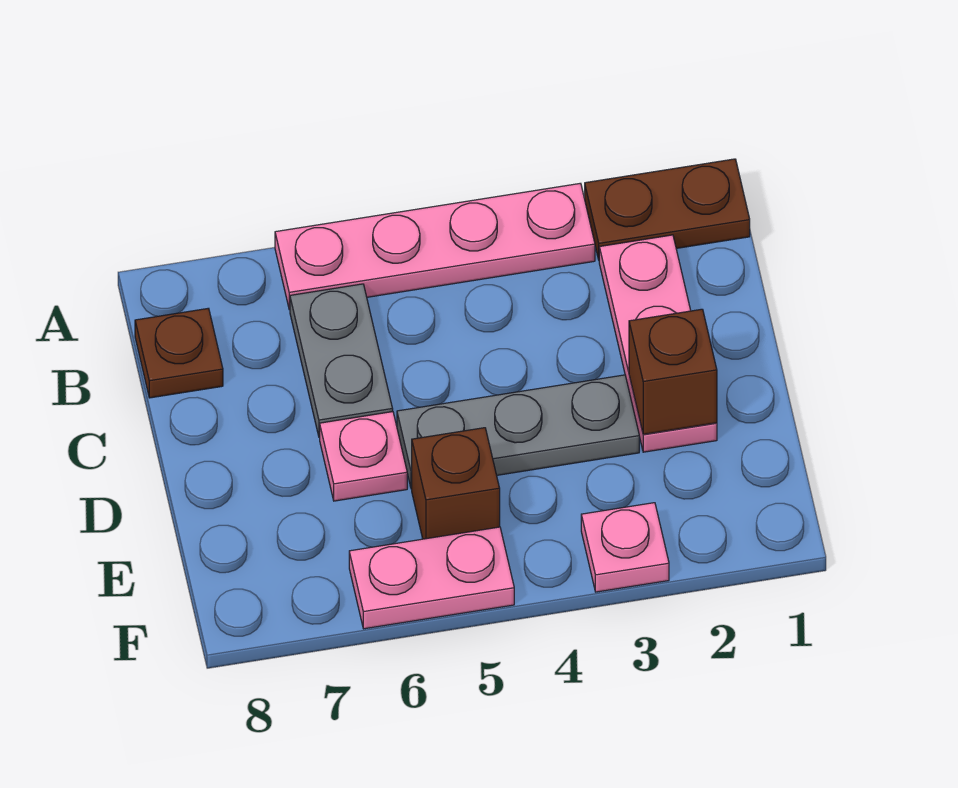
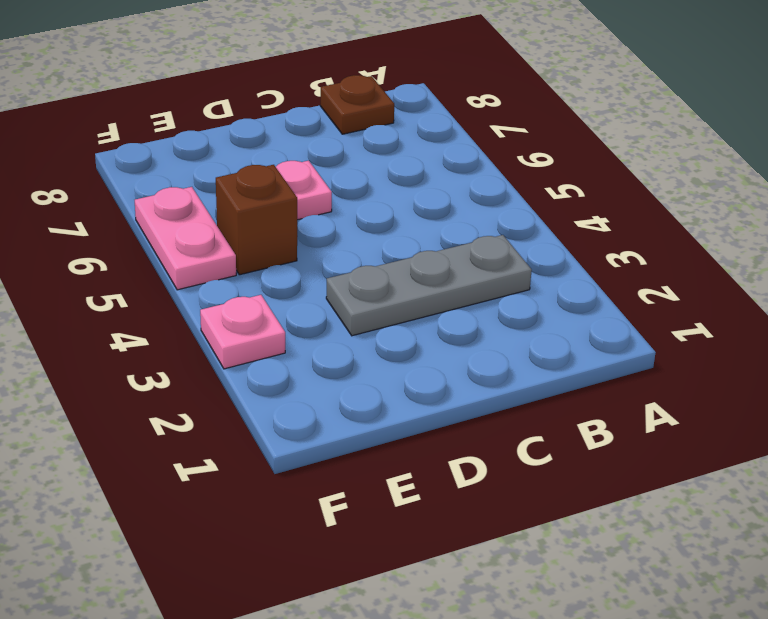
grey plate B3:D3 level 1 -> grey plate D3:D5 level 1
none -> brown plate A1:A2 level 1
none -> pink plate A3:A6 level 1

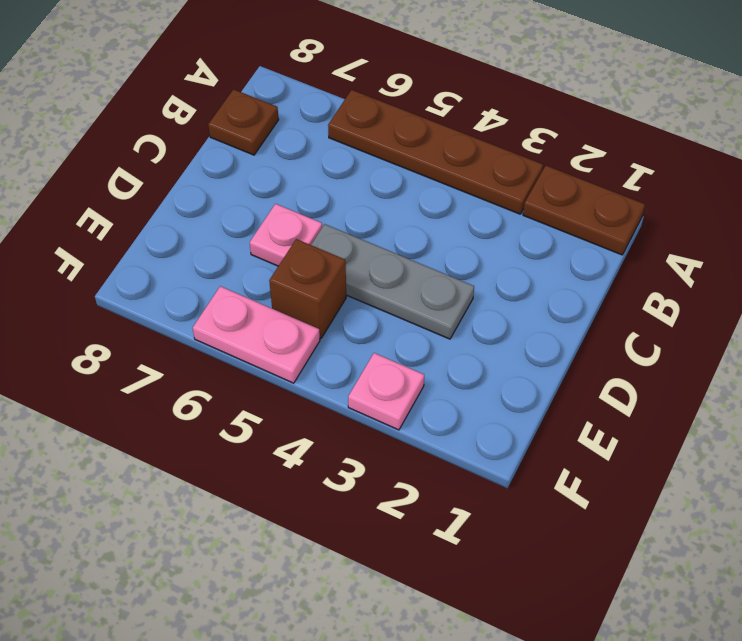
brown plate A3:A6 level 1 -> pink plate A3:A6 level 1
none -> pink plate B2:D2 level 1
none -> grey plate B6:C6 level 1

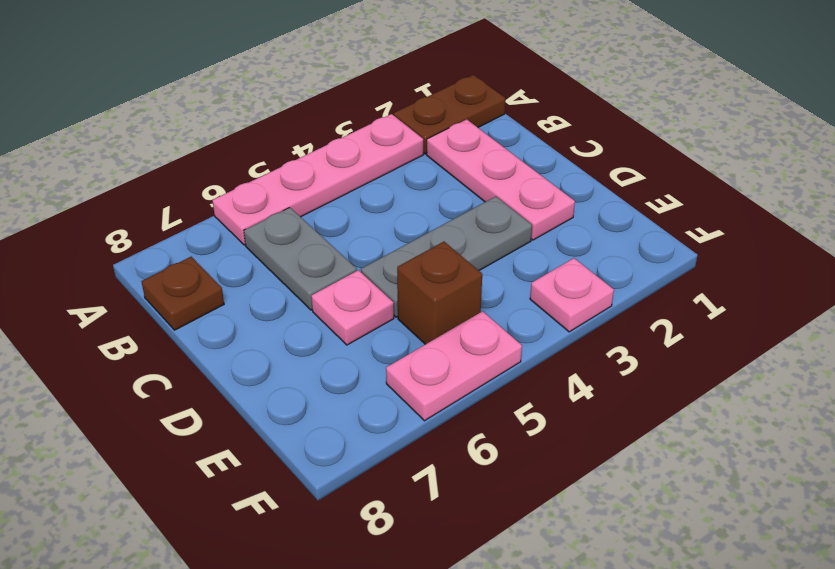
none -> brown brick D2 level 2

